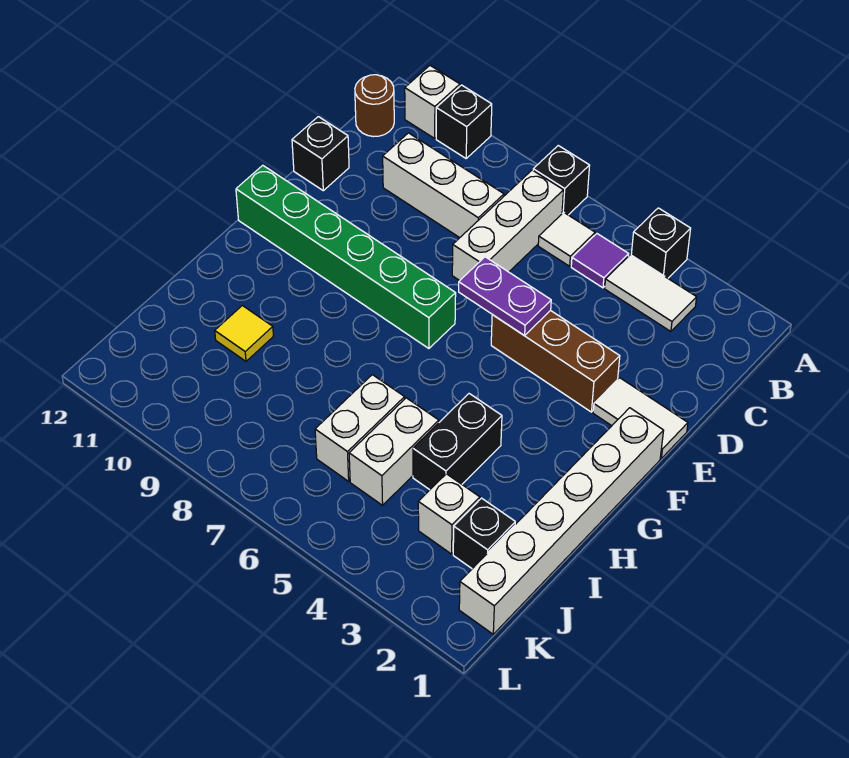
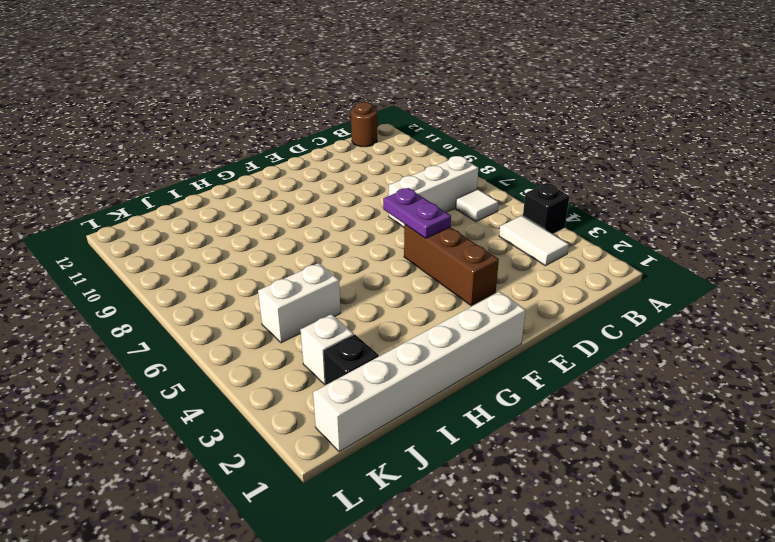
none -> black brick A7 level 1
none -> black brick A10 level 1
none -> white brick A11 level 1

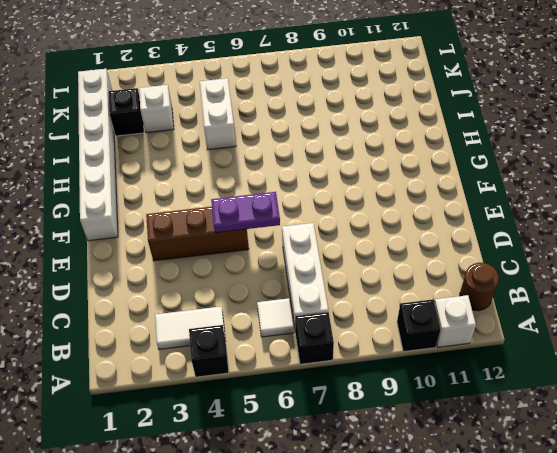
none -> purple tile B5 level 1
none -> white brick C8:C10 level 1
none -> black brick D12 level 1

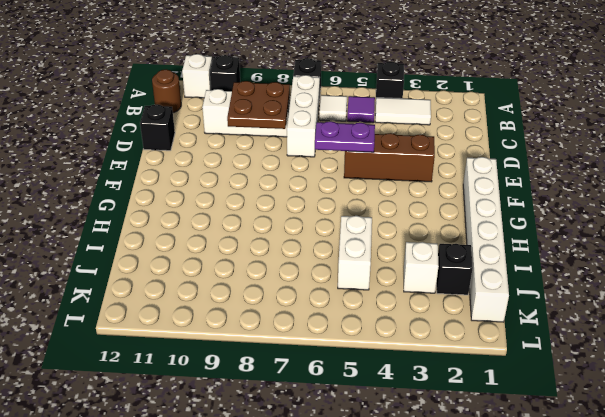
brown plate C8:D9 level 2 -> none
none -> white tile E1:E2 level 1
none -> green brick F7:F12 level 1
none -> black brick H4:I4 level 1

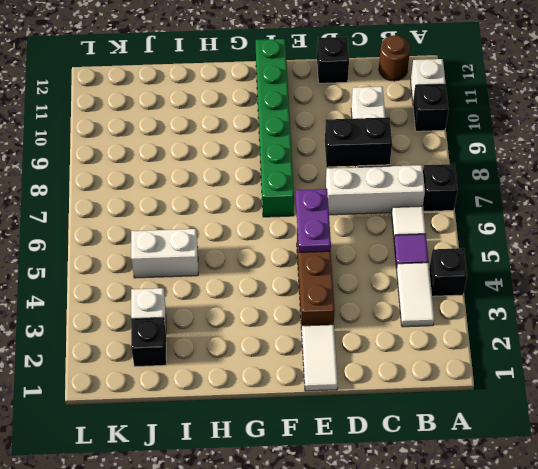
black brick C8:D8 level 2 -> black brick H4:I4 level 1
none -> white brick F1:K1 level 1
none -> white brick I6:J6 level 1
none -> yellow tile I10 level 1

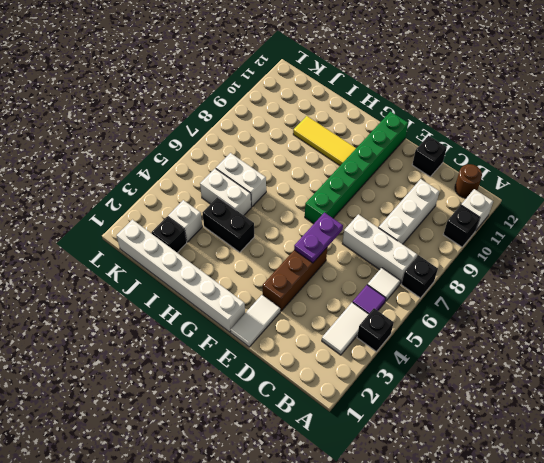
yellow tile G10:I10 level 1 -> yellow tile I10 level 1

